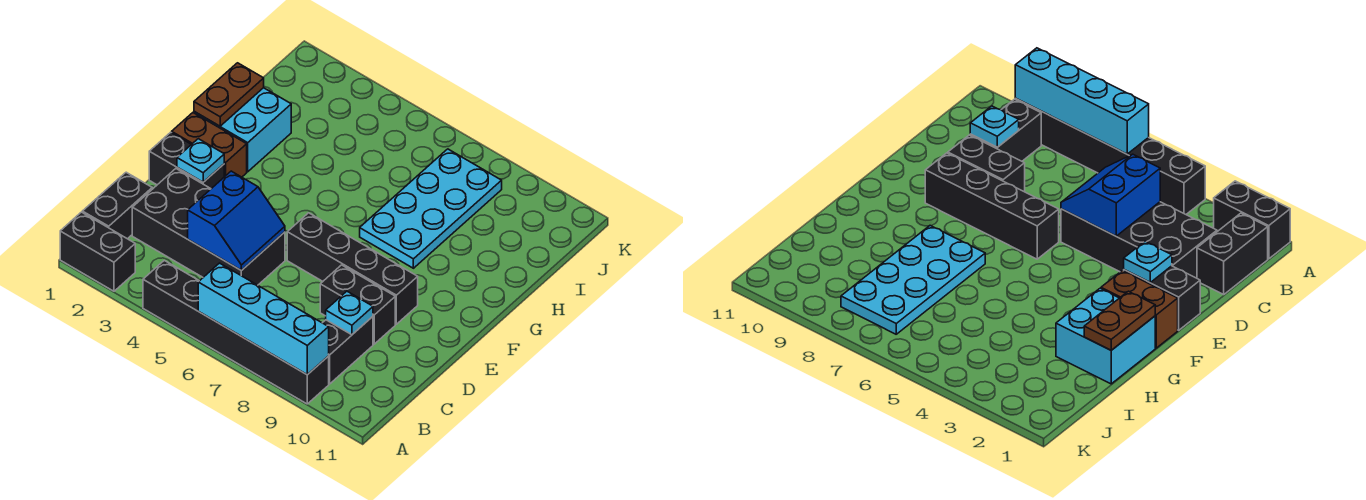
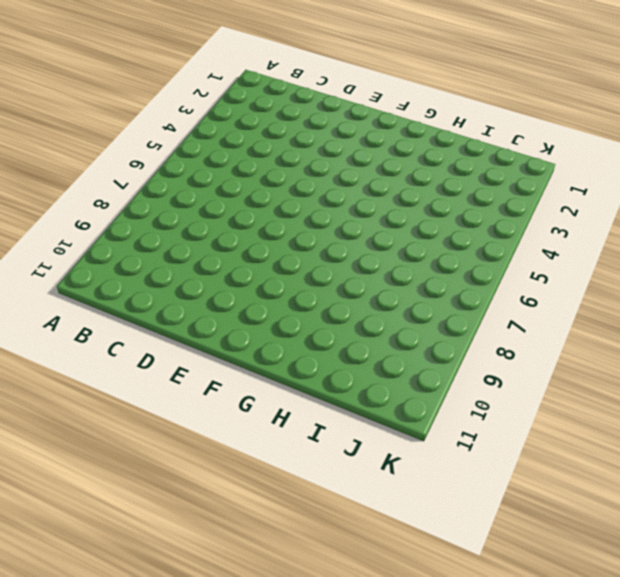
none -> black brick A1:A2 level 1
none -> black brick A4:A9 level 1
none -> black brick B1:C1 level 1

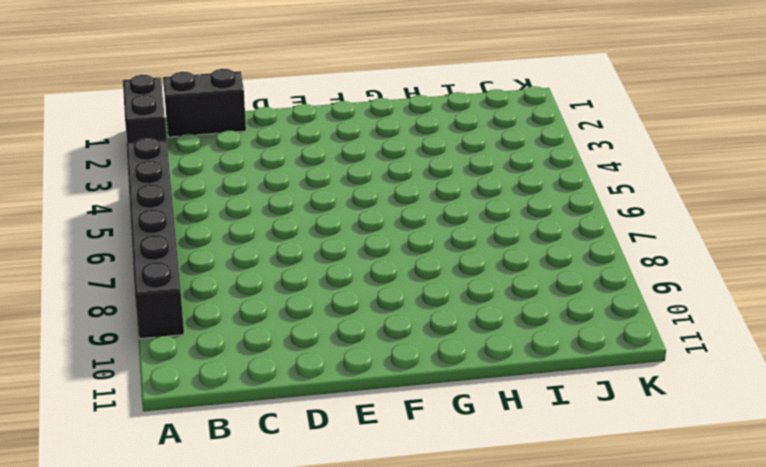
none -> black brick B9:C9 level 1
none -> black brick C2:D5 level 1
none -> black brick D8:D9 level 1

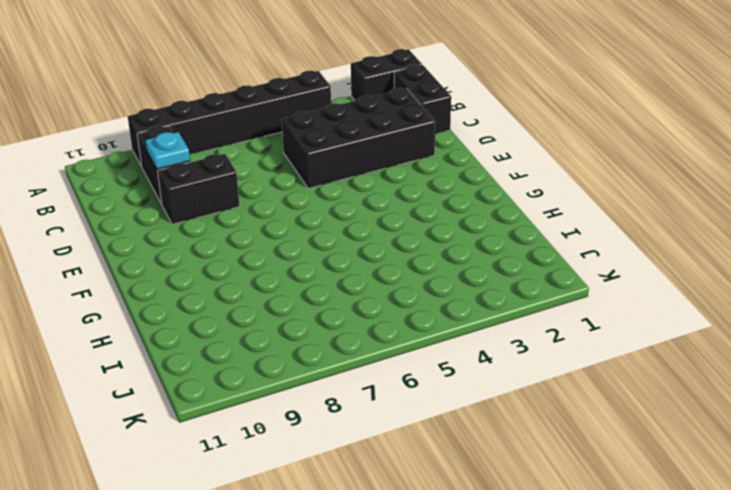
none -> black brick E1:E2 level 1
none -> black brick E6:E9 level 1
none -> brown brick F1:F2 level 1

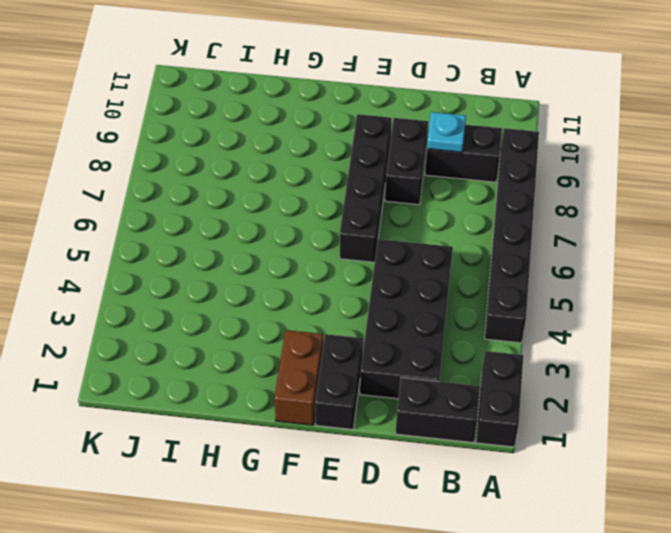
none -> cyan brick G1:H2 level 1
none -> cyan plate G7:J8 level 1
none -> cyan brick A6:A9 level 2

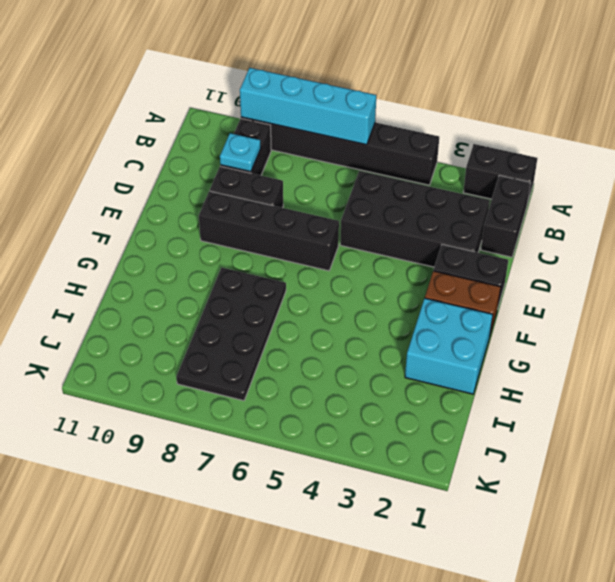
black plate G7:J8 level 1 -> cyan plate G7:J8 level 1
none -> blue slope C4:D5 level 2 top 4
none -> cyan plate E2 level 2
none -> brown plate G1:H1 level 2

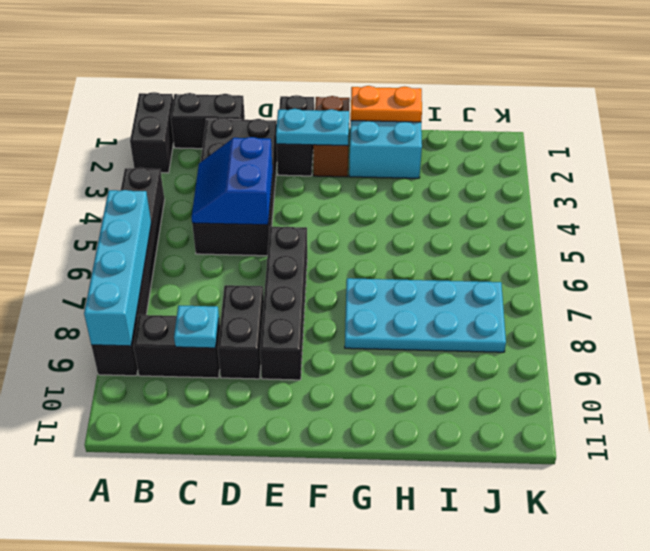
blue slope C4:D5 level 2 top D -> blue slope C4:D5 level 2 top 4
cyan plate E2:F2 level 2 -> cyan plate E2 level 2
orange plate G1:H1 level 2 -> brown plate G1:H1 level 2

